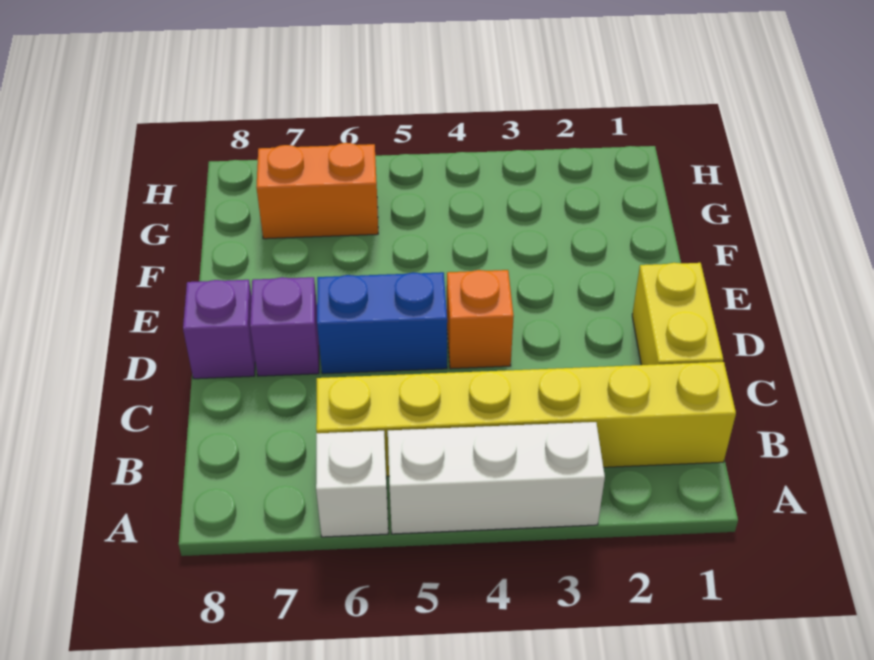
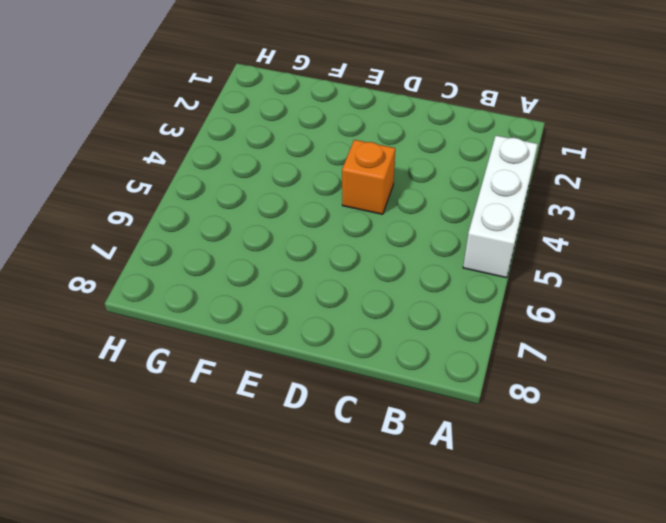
none -> white brick A6 level 1
none -> yellow brick B1:B6 level 1

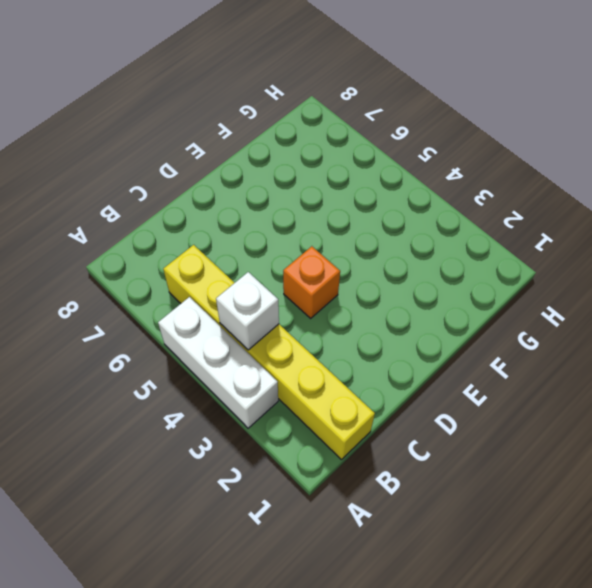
white brick B4 level 2 -> white brick A6 level 1
none -> yellow brick C1:D1 level 1
none -> blue brick D5:D6 level 1

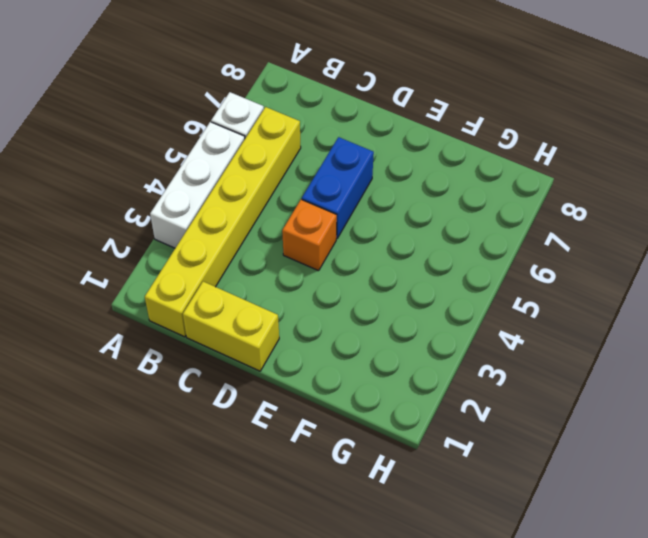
none -> purple brick D7 level 1
none -> purple brick D8 level 1

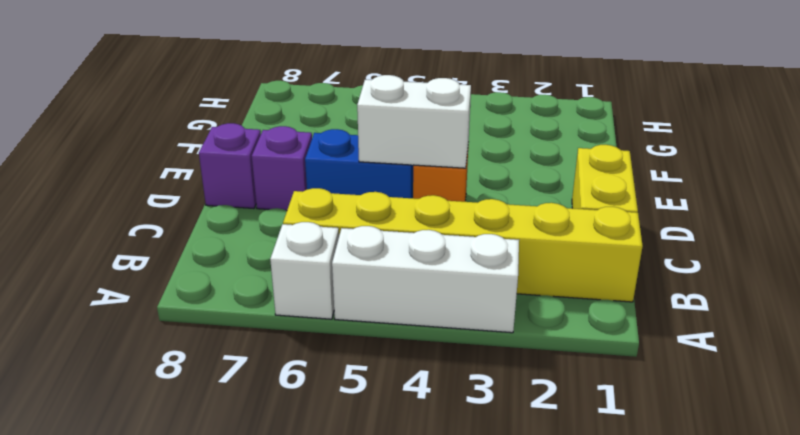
white brick D4:D5 level 2 -> none
none -> orange brick G6:G7 level 1

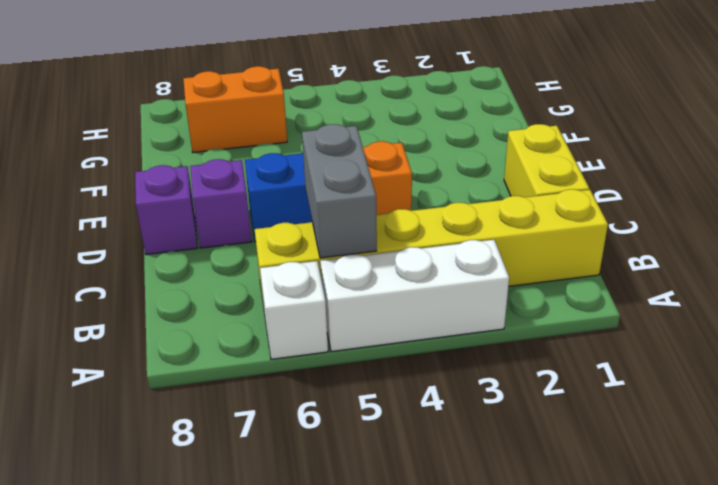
grey brick B5:C5 level 2 -> none

